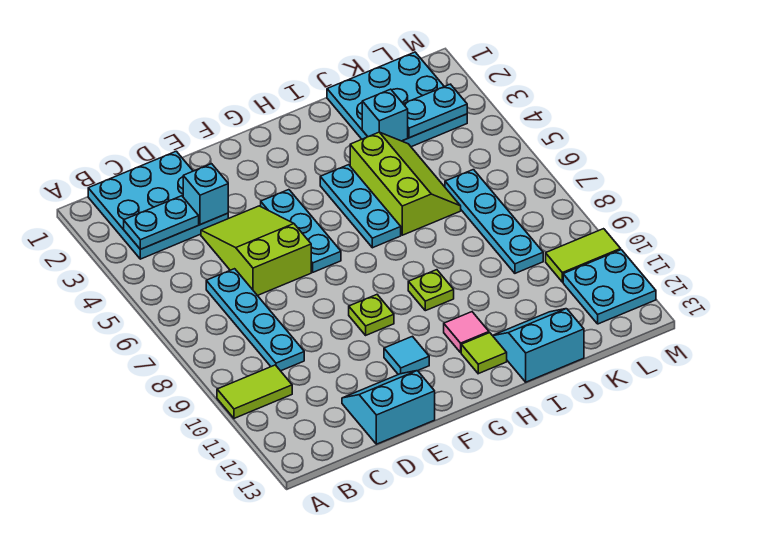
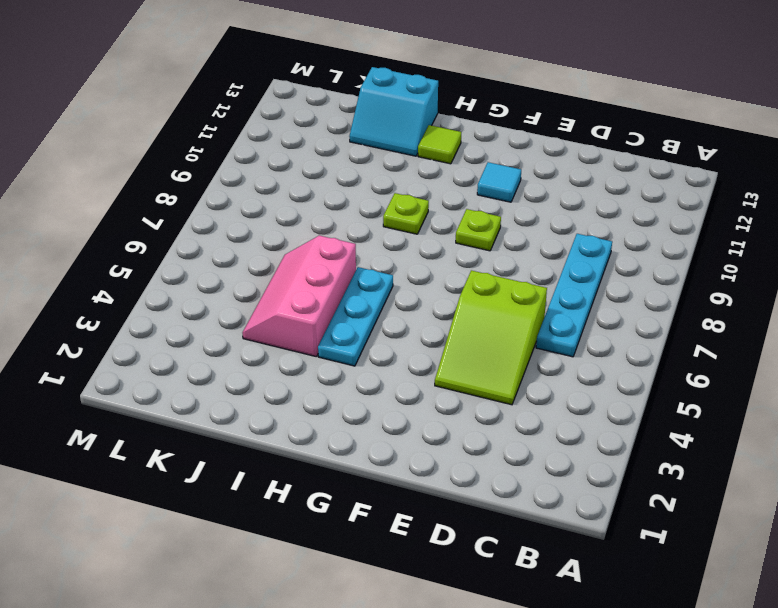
pink slope I4:J6 level 1 top I -> lime slope I4:J6 level 1 top I
none -> lime tile A10:B10 level 1
none -> cyan plate B1:D3 level 1
none -> cyan slope D12:E13 level 1 top 13

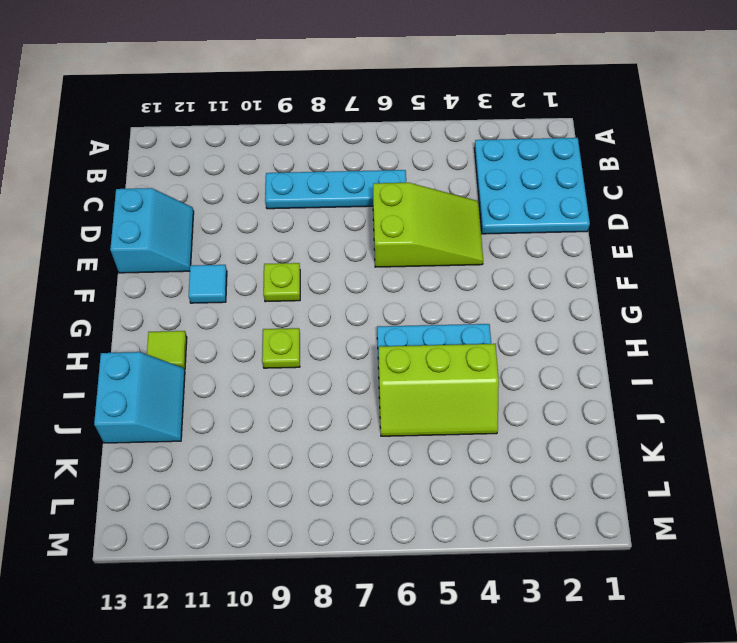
none -> lime tile A10:B10 level 1
none -> cyan plate F4:F6 level 1
none -> pink tile H11 level 1

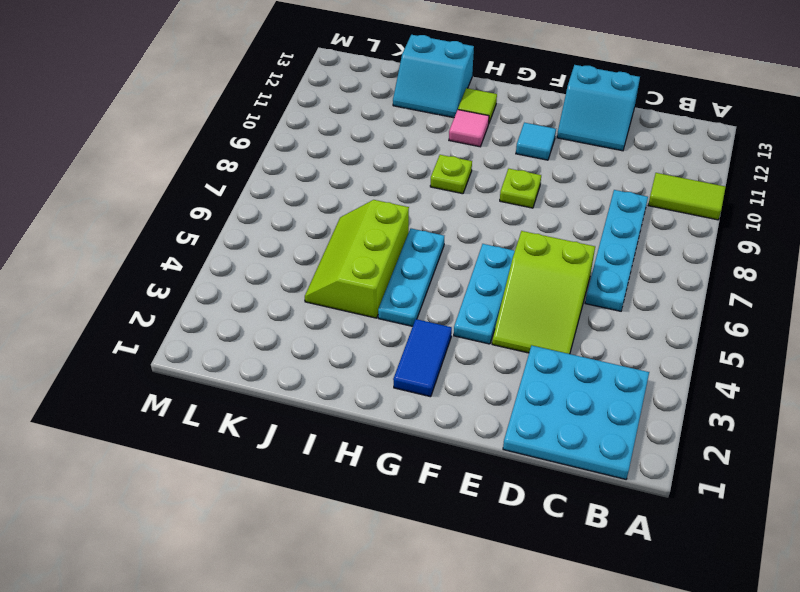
blue tile G2:G3 level 1 -> none
none -> cyan plate J1:L3 level 1
none -> cyan plate K6:K9 level 1
none -> lime tile L10:M10 level 1

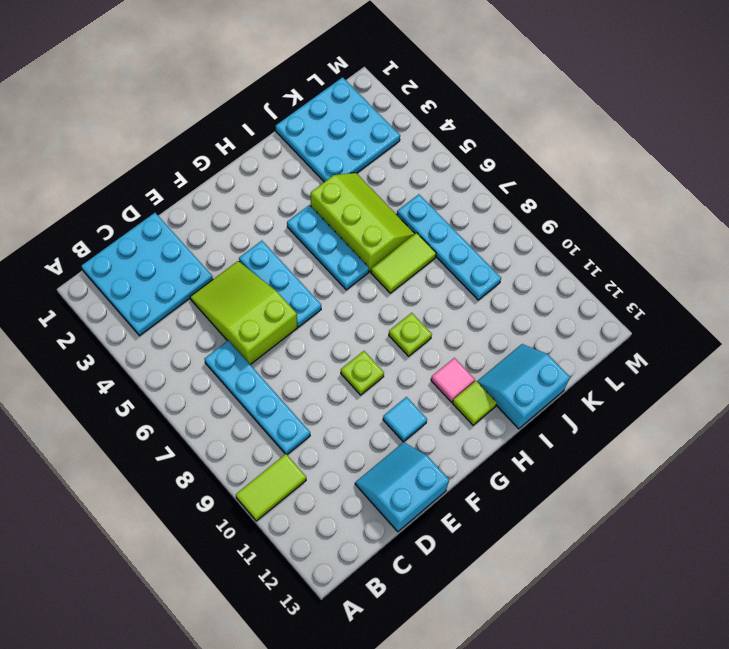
lime tile I7:J7 level 1 -> lime tile L10:M10 level 1
none -> cyan plate L11:M12 level 1
none -> cyan plate B3:C3 level 2
none -> cyan brick D3 level 2

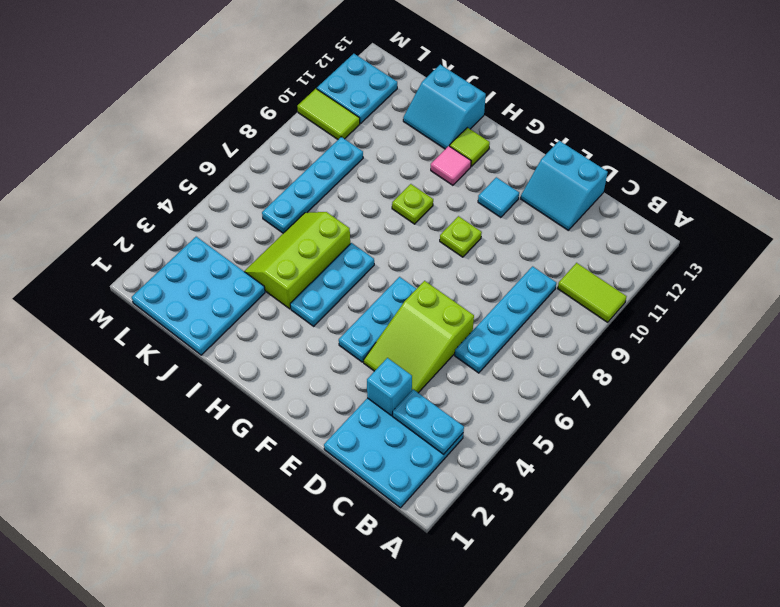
none -> cyan brick J3 level 2
none -> cyan plate K3:L3 level 2

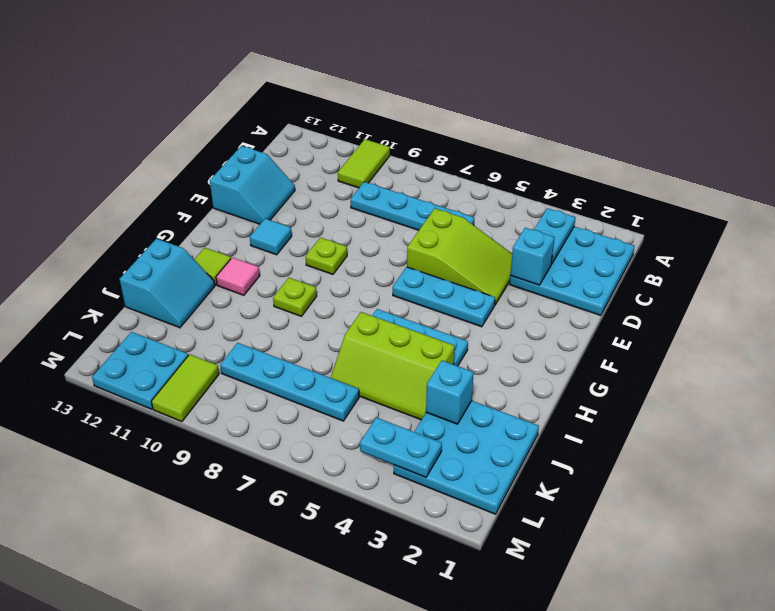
cyan plate L3:L4 level 2 -> cyan plate K3:L3 level 2

